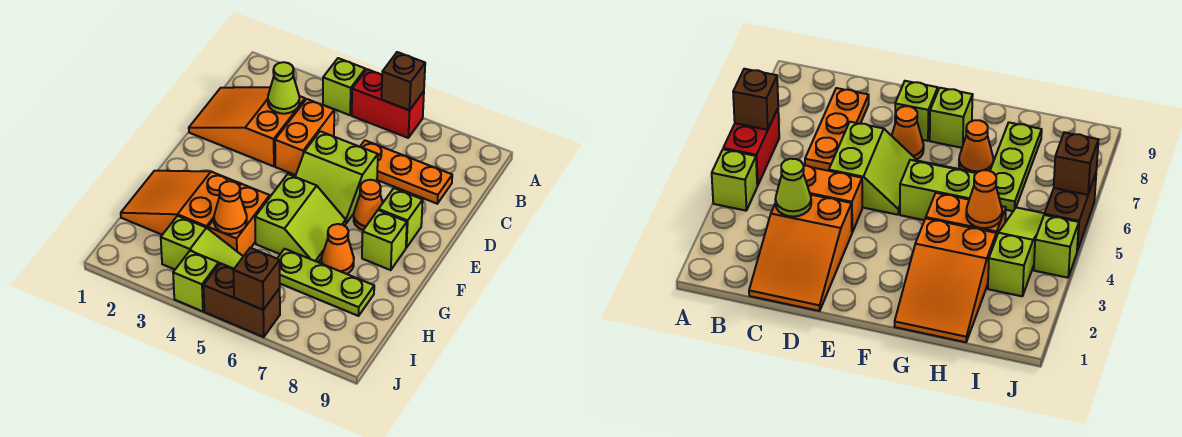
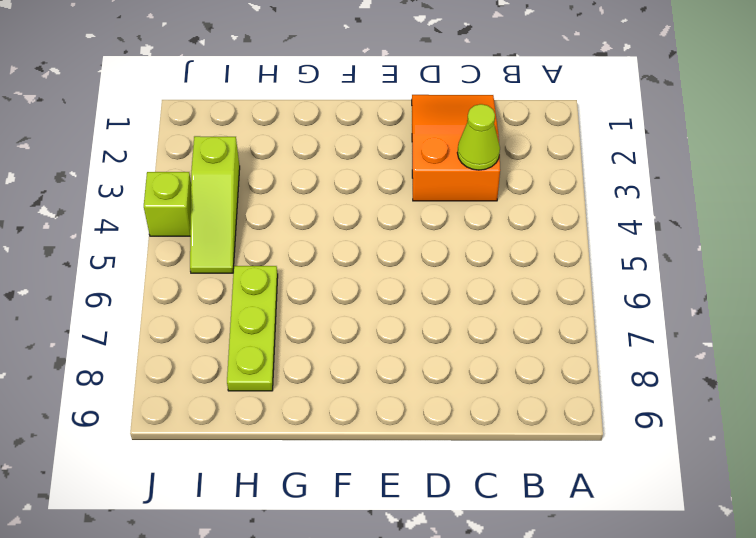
none -> lime brick A4 level 1
none -> red brick A5:A6 level 1
none -> orange brick C4:D4 level 1

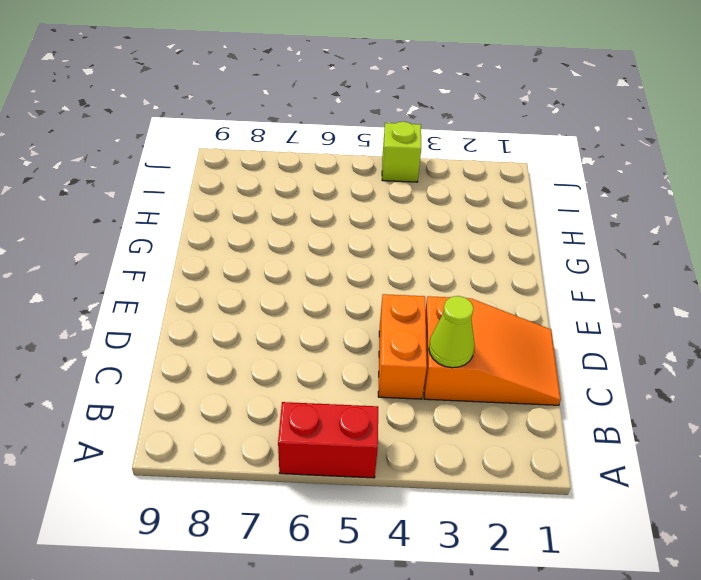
none -> lime brick A4 level 1
none -> orange plate C6:C8 level 1
none -> lime slope D5:E6 level 1 top D

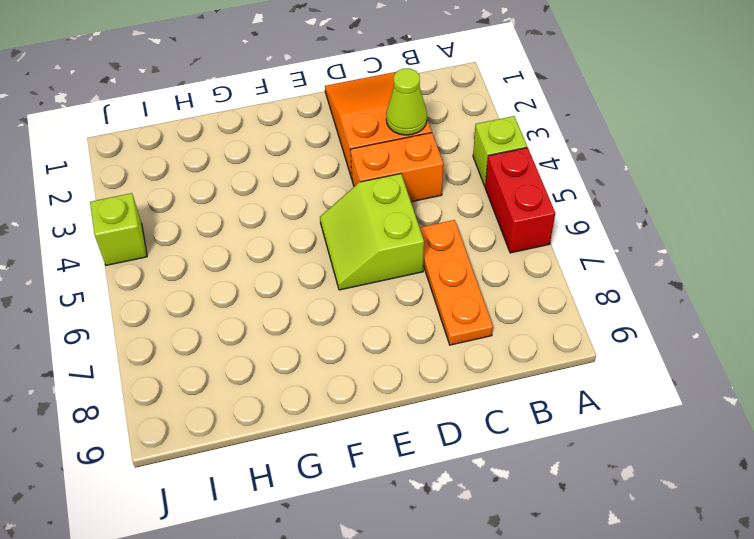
none -> orange cone E7 level 1
none -> lime brick E8 level 1
none -> lime slope F5:G6 level 1 top 5

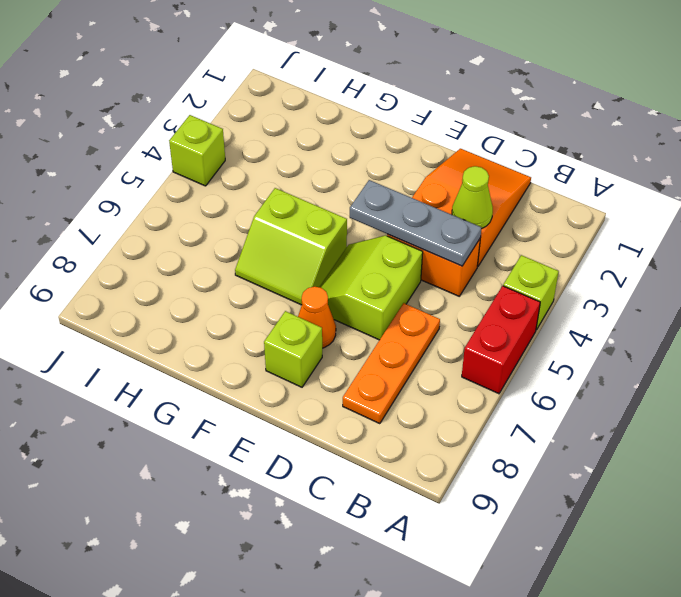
grey plate C4:E4 level 2 -> none
none -> lime brick F8 level 1
none -> orange slope G1:H3 level 1 top 3
none -> orange brick G4:H4 level 1

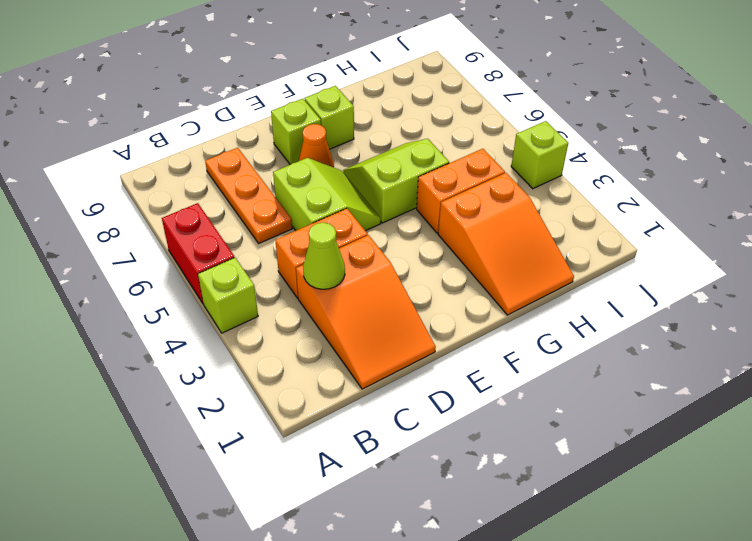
none -> orange cone G7 level 1
none -> lime plate H6:H8 level 1
none -> lime slope I3:I5 level 1 top 3

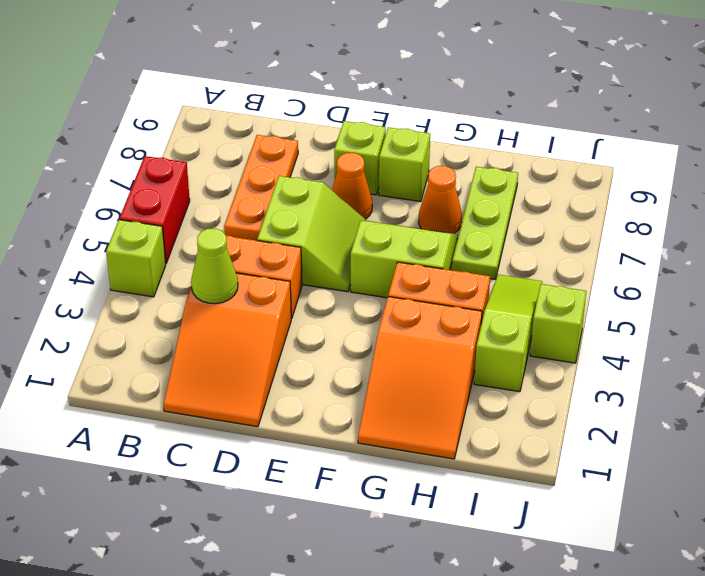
none -> brown brick J5:J6 level 1
none -> brown brick A6 level 2
none -> orange cone H4 level 2

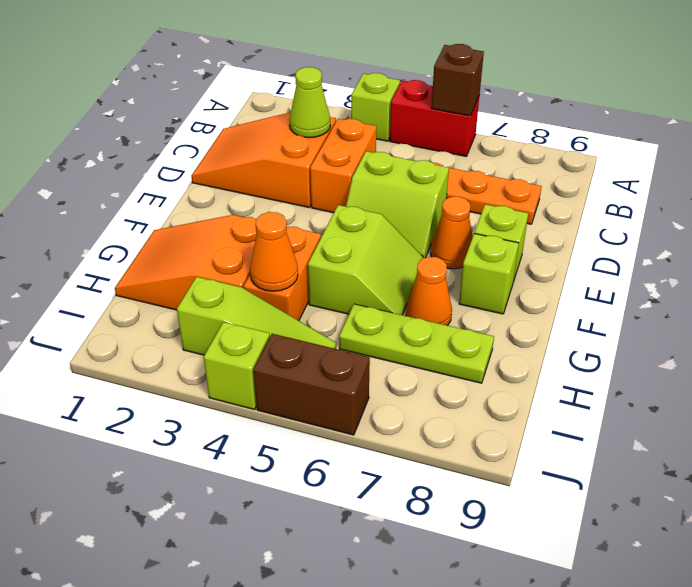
none -> brown brick J6 level 2

